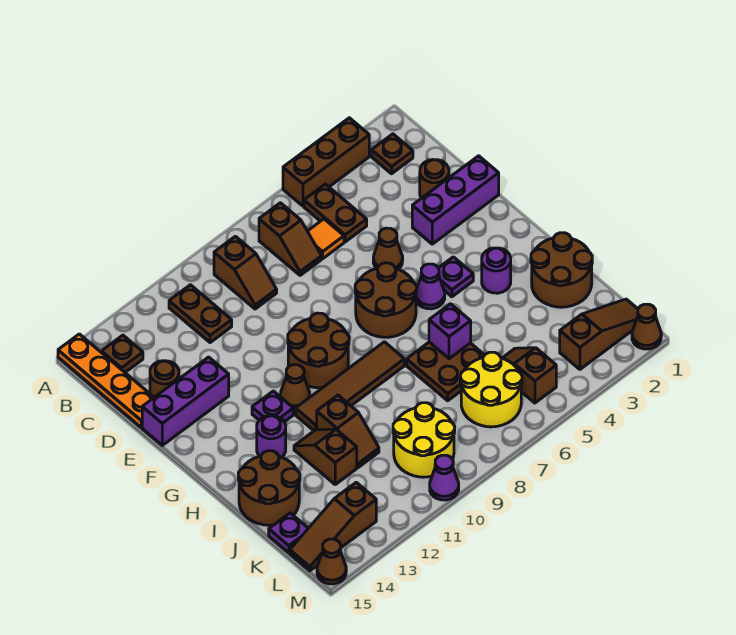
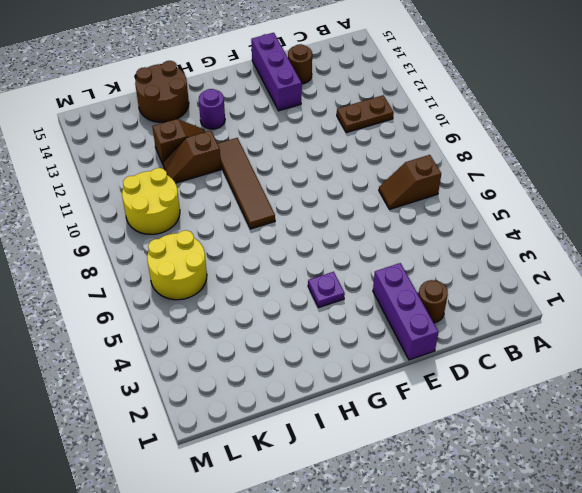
none -> brown brick A3:A5 level 1
none -> orange plate A15:D15 level 1
none -> brown plate B2 level 1
none -> brown plate B5:C5 level 1

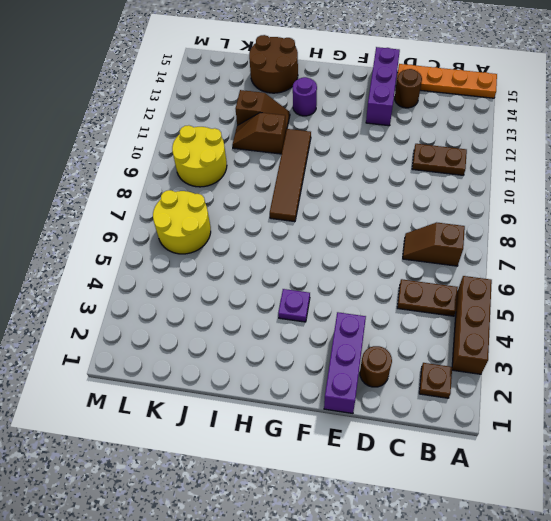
none -> brown slope B9:C9 level 1 top B
none -> brown plate B14 level 1
none -> orange tile C6 level 1
none -> brown cone E5 level 1

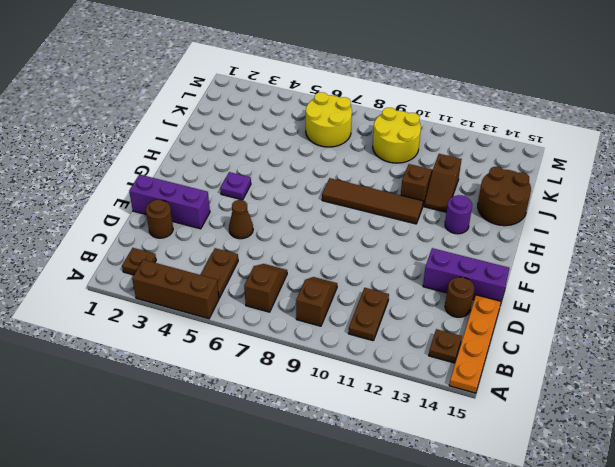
none -> orange tile C6 level 1
none -> brown round brick F6:G7 level 1
none -> brown round brick F9:G10 level 1
none -> purple cone G5 level 1

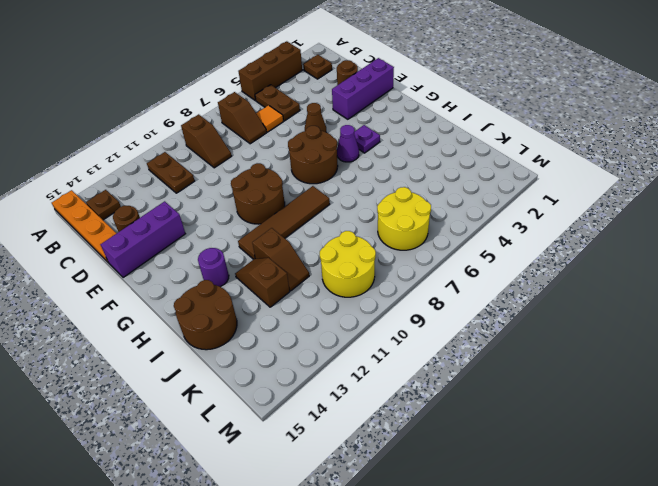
none -> brown cone G11 level 1
none -> purple plate G12 level 1
none -> purple round brick H3 level 1
none -> brown round brick I1:J2 level 1

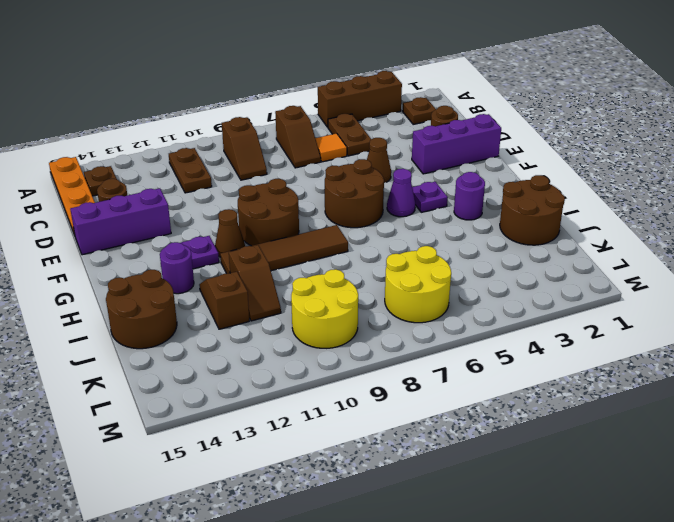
none -> brown plate I6:J7 level 1
none -> brown slope K5:L5 level 1 top L
none -> purple plate K15 level 1
none -> brown slope L1:L3 level 1 top 3

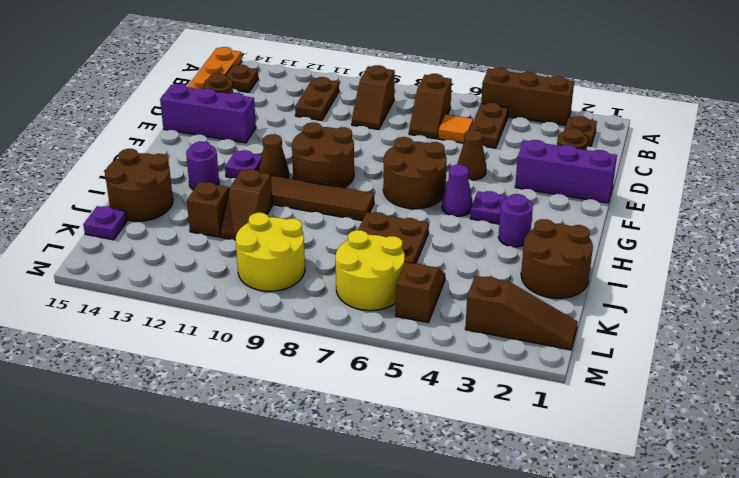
none -> brown slope L13:L15 level 1 top 13
none -> brown cone M1 level 1
none -> purple cone M10 level 1
none -> brown cone M15 level 1

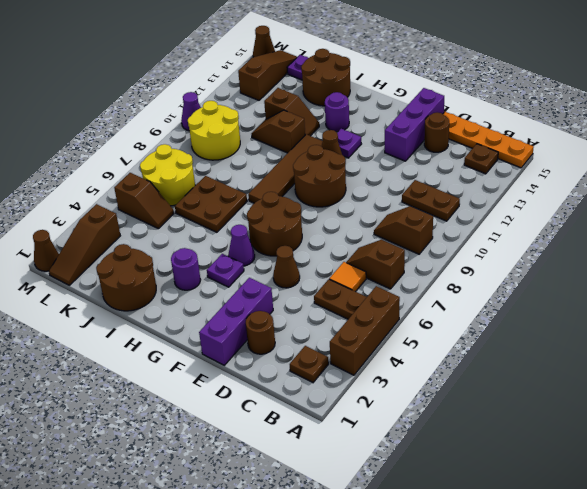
none -> purple brick I6 level 2

